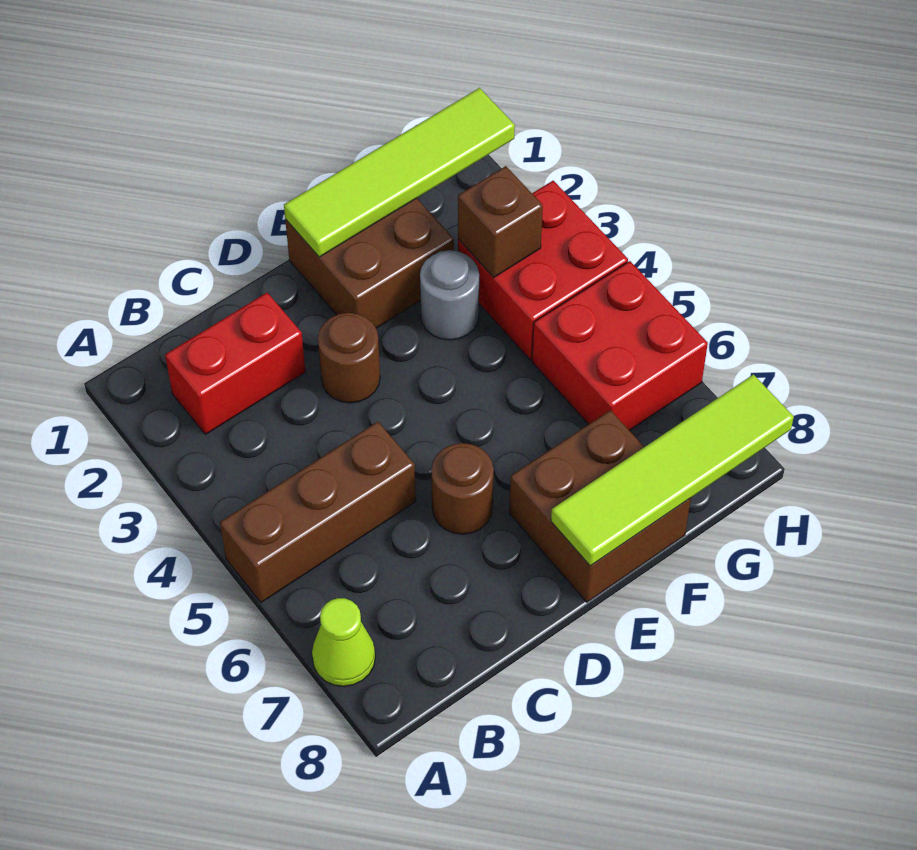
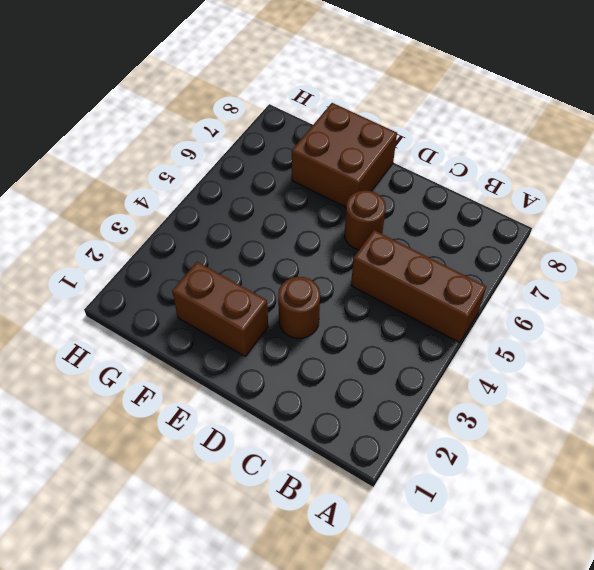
brown brick E2:F2 level 1 -> brown brick E1:F2 level 1
none -> lime cone A7 level 1
none -> red brick B2:C2 level 1
none -> grey round brick F3 level 1

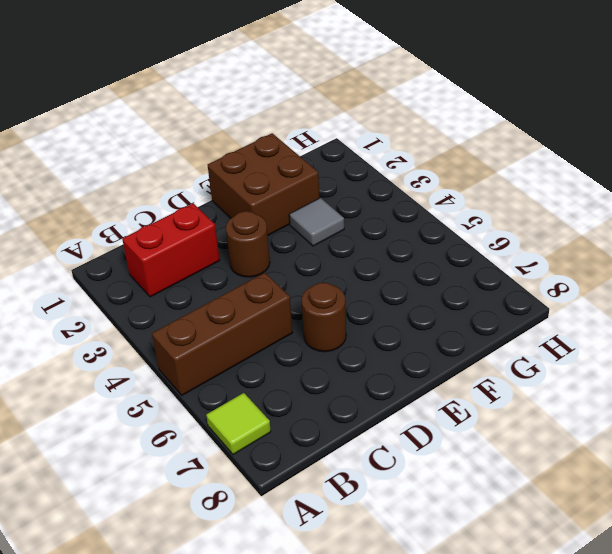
lime tile A7 level 1 -> lime cone A7 level 1
grey tile F3 level 1 -> grey round brick F3 level 1
none -> brown brick E7:F8 level 1
none -> red brick G3:H4 level 1
none -> red brick G5:H6 level 1

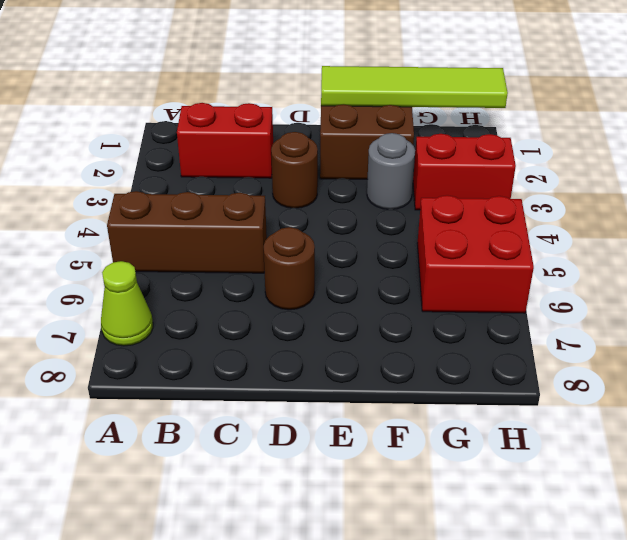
red brick G3:H3 level 1 -> red brick G3:H4 level 1
none -> brown brick E7:F8 level 1
none -> lime tile E8:H8 level 2
none -> brown brick G3 level 2

